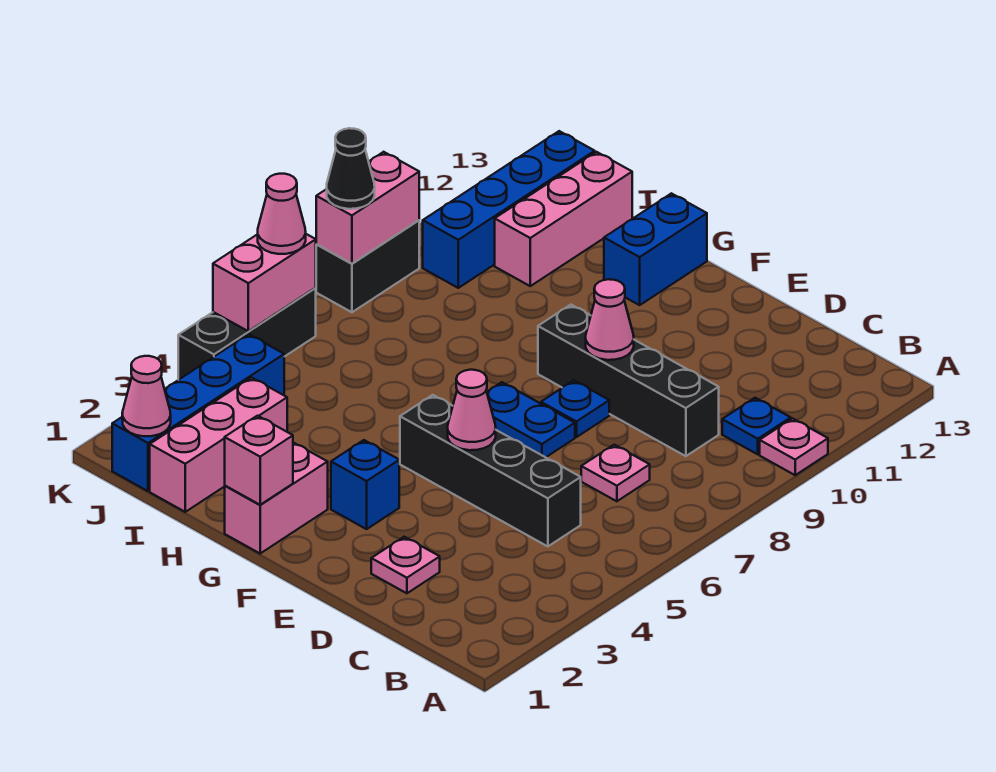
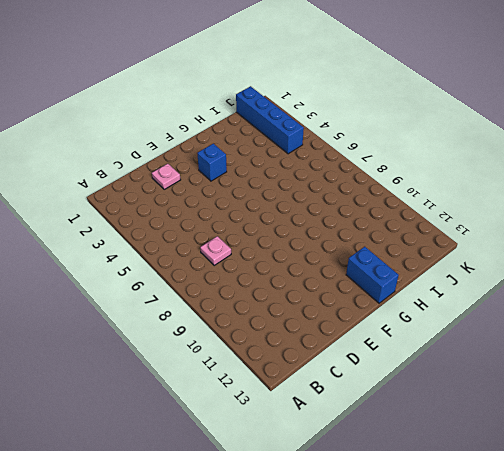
none -> pink plate A10 level 1
none -> blue plate B10 level 1
none -> black brick C5:F5 level 1

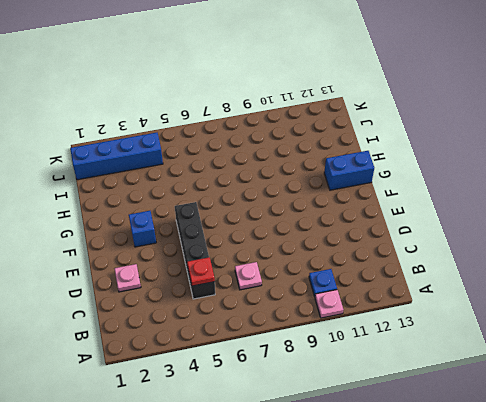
red plate C5 level 2 -> none
none -> black brick C9:F9 level 1
none -> blue plate E7:F7 level 1
none -> blue plate E8 level 1

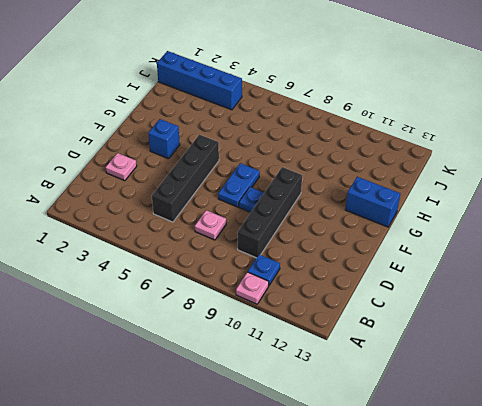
none -> pink brick G1:G2 level 1
none -> pink brick I1:I3 level 1
none -> pink brick I11:I13 level 1

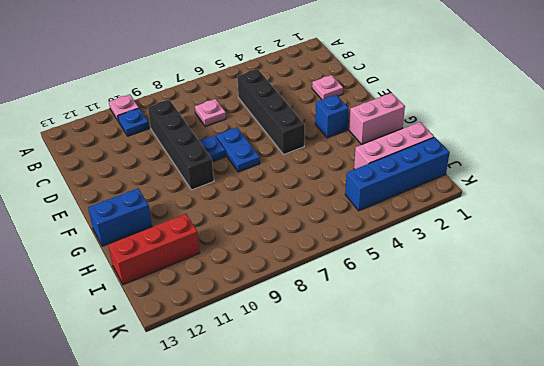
red brick I11:I13 level 1 -> pink brick I11:I13 level 1
none -> blue brick J10:J13 level 1
none -> black brick K4:K6 level 1
none -> black brick K8:K9 level 1

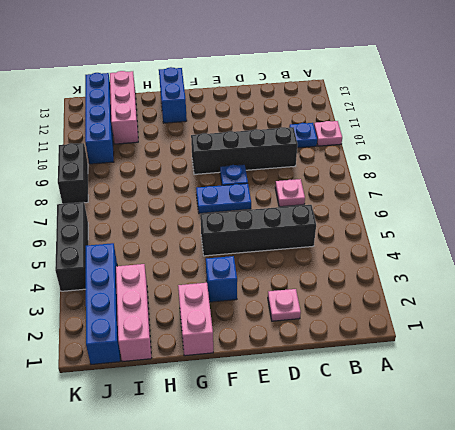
none -> pink cone E5 level 2
none -> pink cone E9 level 2
none -> pink brick G1 level 2

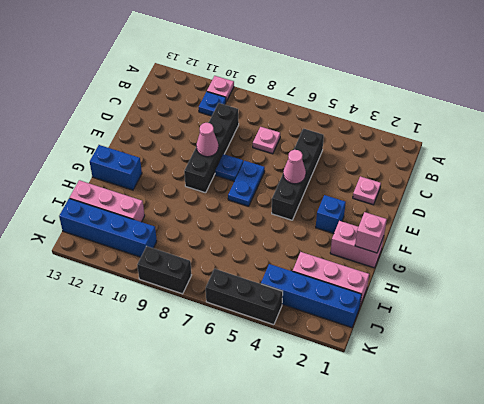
none -> pink cone J1 level 2
none -> pink brick K5:K6 level 2
none -> pink brick K8:K9 level 2

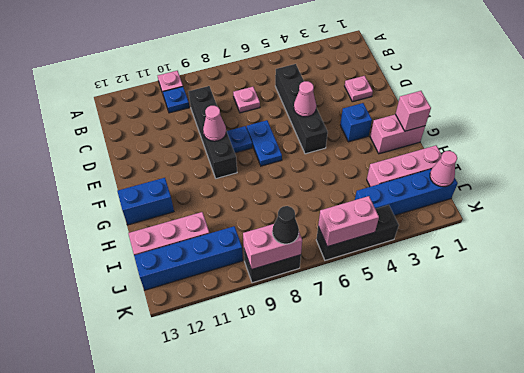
none -> pink cone K6 level 3

